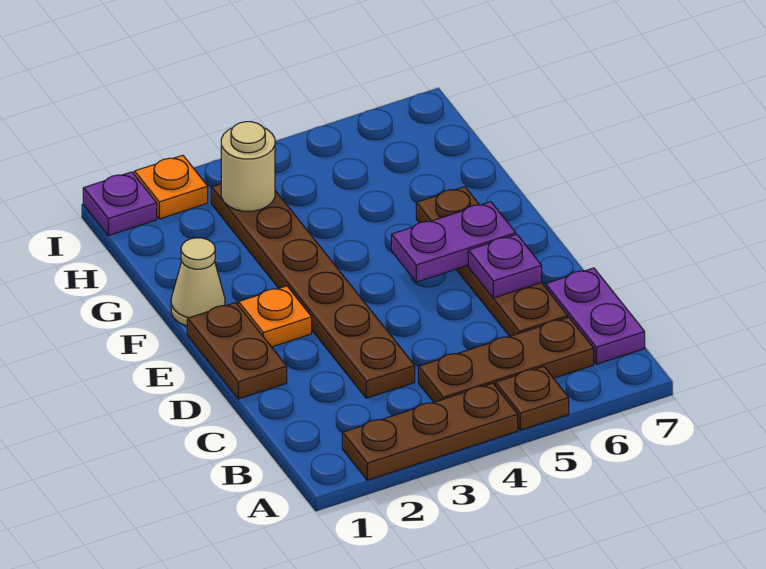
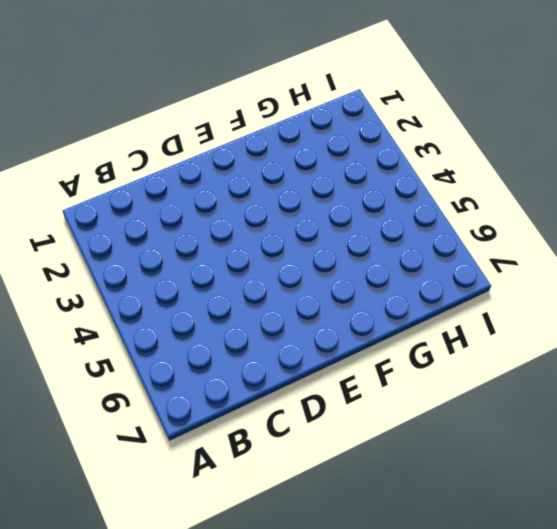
none -> brown plate A2:A4 level 1
none -> brown plate A5 level 1
none -> brown plate B4:B6 level 1

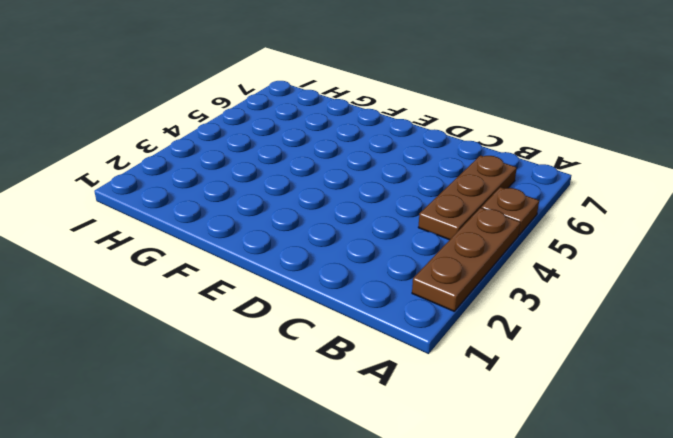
none -> purple plate B7:C7 level 1
none -> brown plate C3:H3 level 1
none -> brown plate C6:F6 level 1

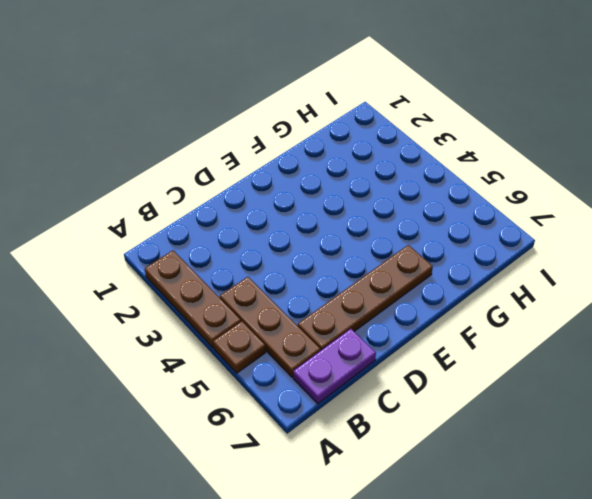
none -> brown plate C3:H3 level 1
none -> brown plate D1:E1 level 1
none -> orange plate E2 level 1

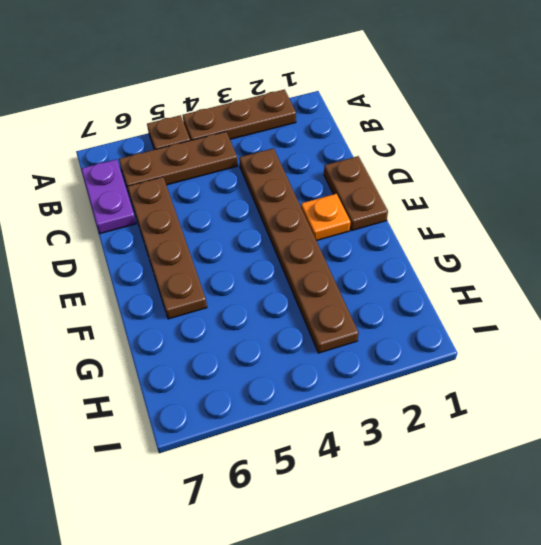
none -> tan cone F1 level 1
none -> purple plate I1 level 1
none -> orange plate I2 level 1

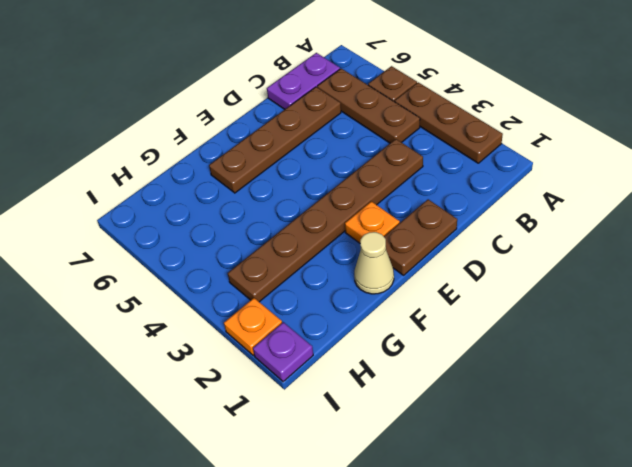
none -> purple plate D6 level 2
none -> purple plate E5:E6 level 2
none -> tan round brick H3 level 2

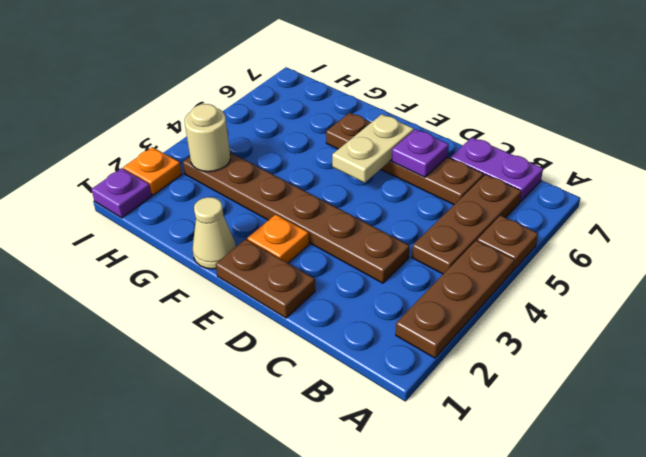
tan plate E5:E6 level 2 -> purple plate E5:E6 level 2

